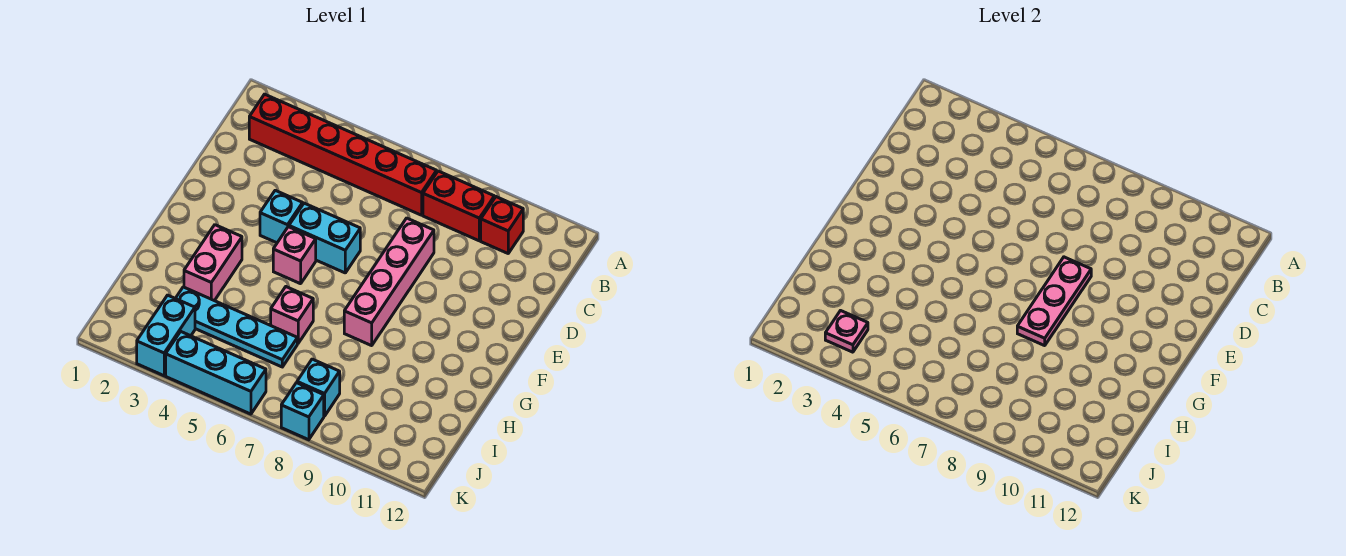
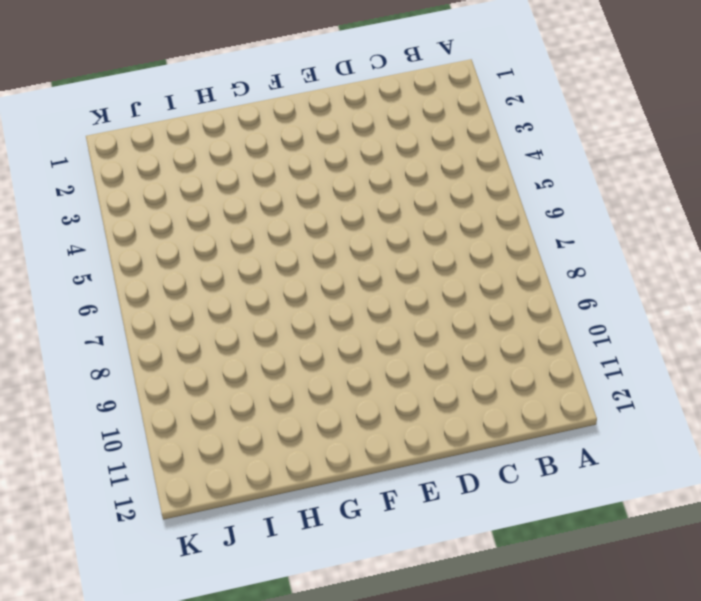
none -> red brick B2:B7 level 1
none -> red brick B8:B9 level 1
none -> red brick B10 level 1

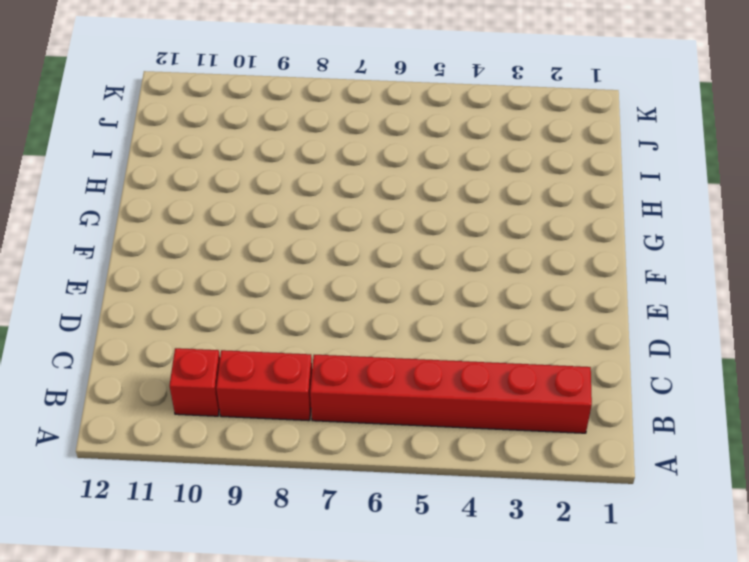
none -> pink brick D8:G8 level 1
none -> cyan brick E4 level 1
none -> cyan brick E5:E6 level 1

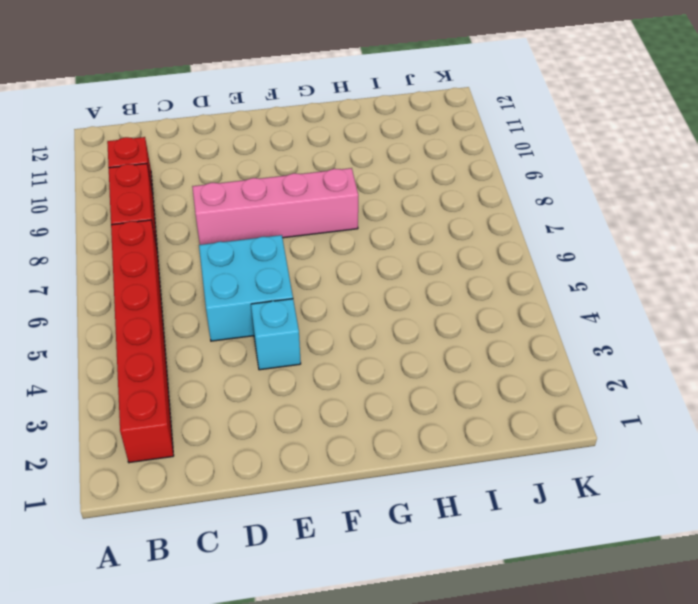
cyan brick D5:E6 level 1 -> cyan brick E5:E6 level 1
none -> pink brick F5 level 1
none -> pink brick G3:H3 level 1
none -> pink brick H6 level 1

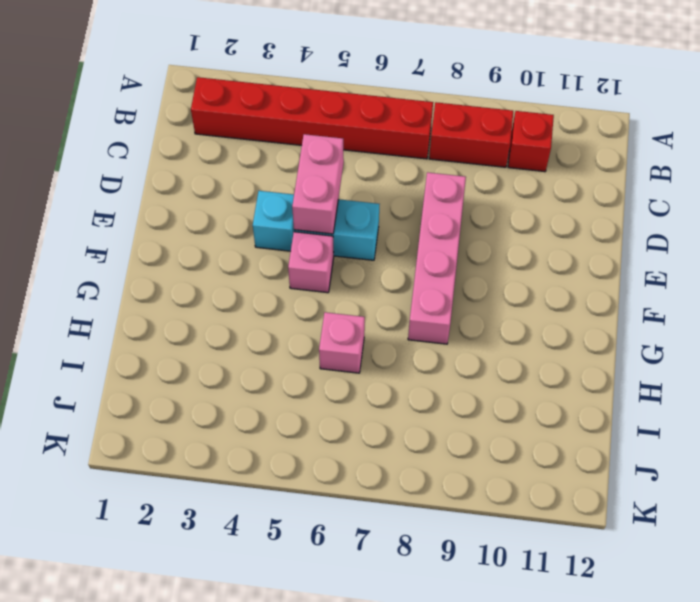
pink brick D5:E5 level 2 -> pink brick G3:H3 level 1
none -> cyan plate I3:I6 level 1
none -> cyan brick J3:K3 level 1
none -> cyan brick J8 level 1

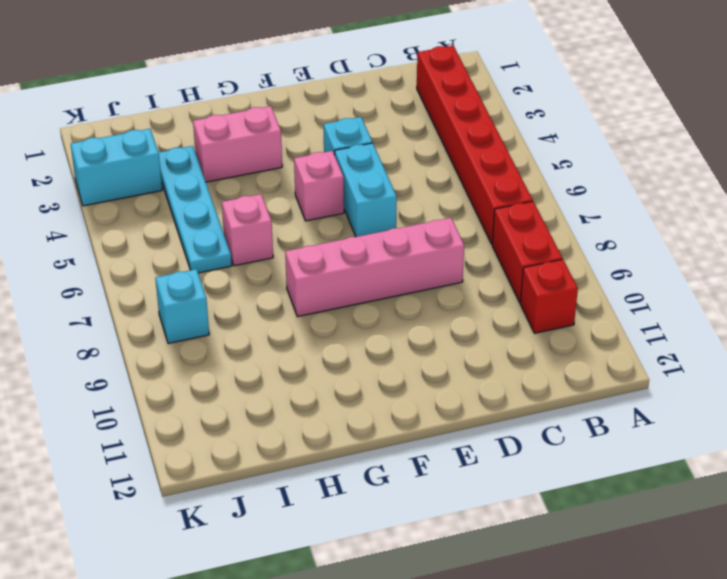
none -> cyan brick K4:K6 level 1
none -> cyan brick K8 level 1
none -> pink plate E8:G8 level 2

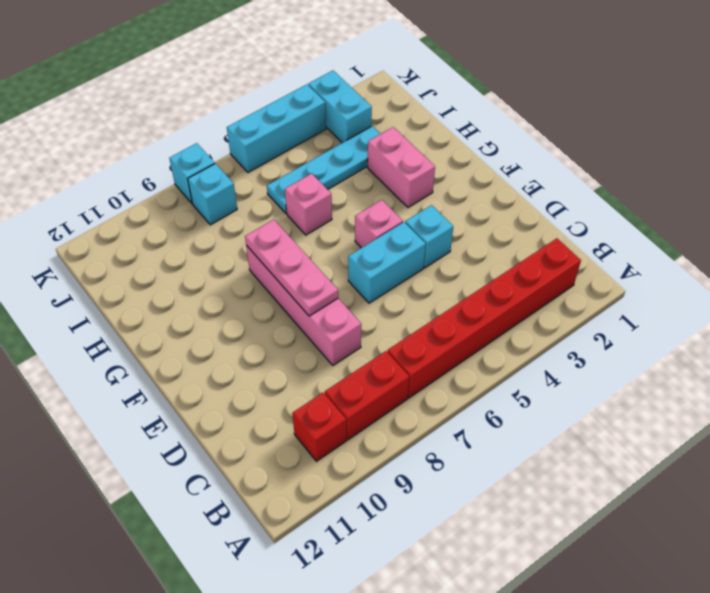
none -> pink plate J3 level 2

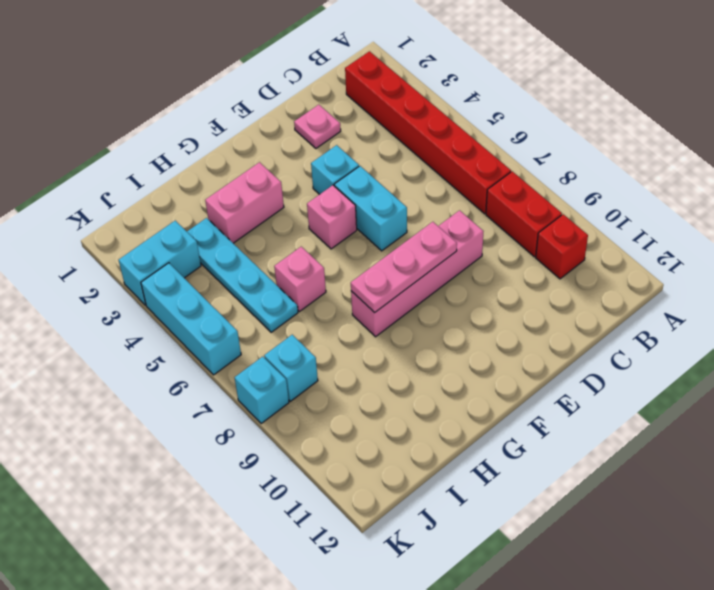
pink plate D2 level 1 -> pink plate J3 level 2

